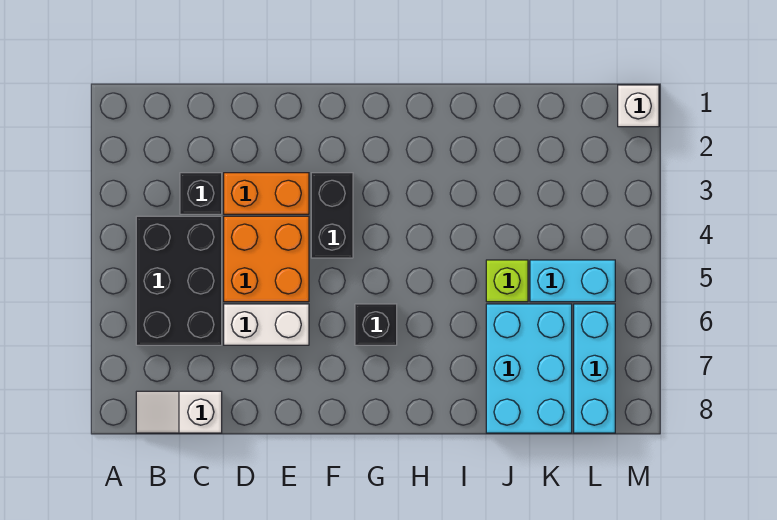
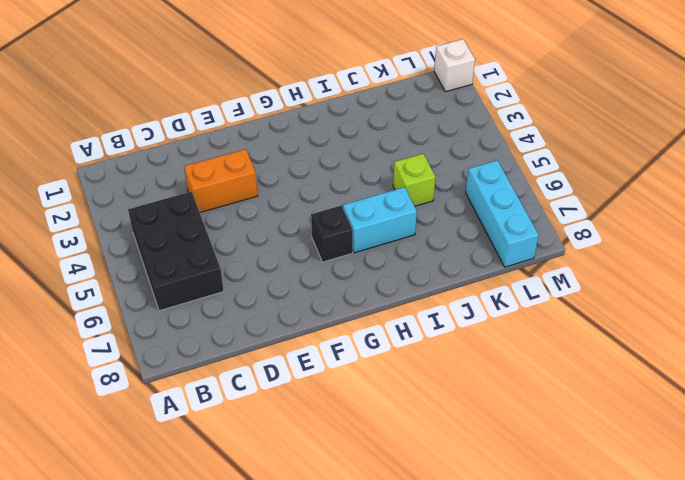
cyan brick H6:I6 level 1 -> cyan brick K5:L5 level 1
none -> white slope B8:C8 level 1 top C
none -> black brick C3 level 1
none -> orange brick D4:E5 level 1

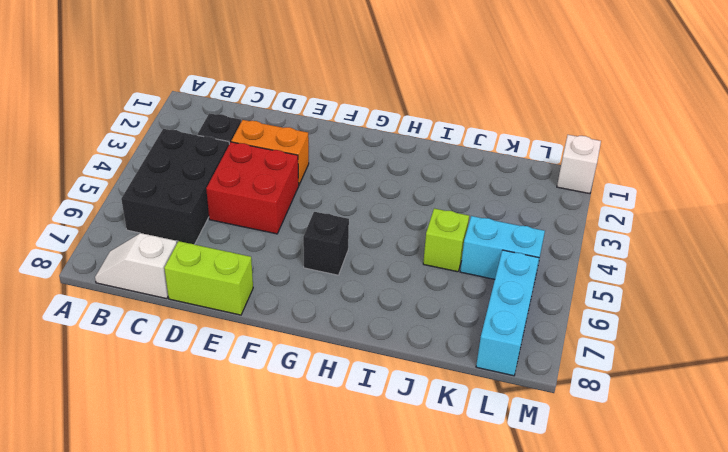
red brick D4:E5 level 1 -> orange brick D4:E5 level 1
lime brick D8:E8 level 1 -> none
none -> white brick D6:E6 level 1
none -> black brick F3:F4 level 1
none -> cyan brick J6:K8 level 1

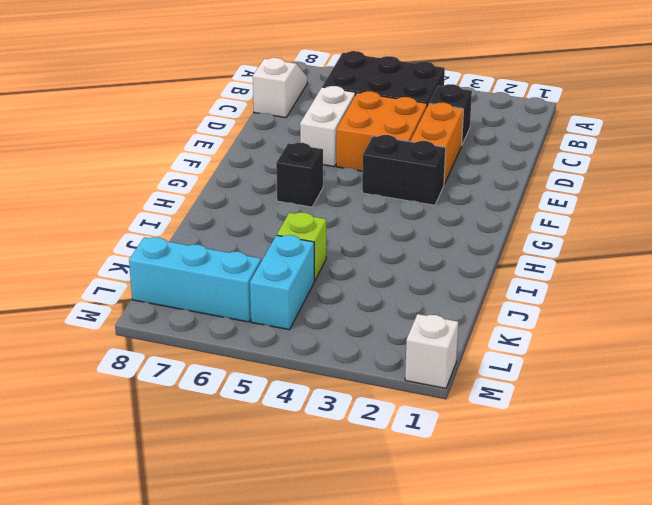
none -> cyan brick J6:K8 level 1

